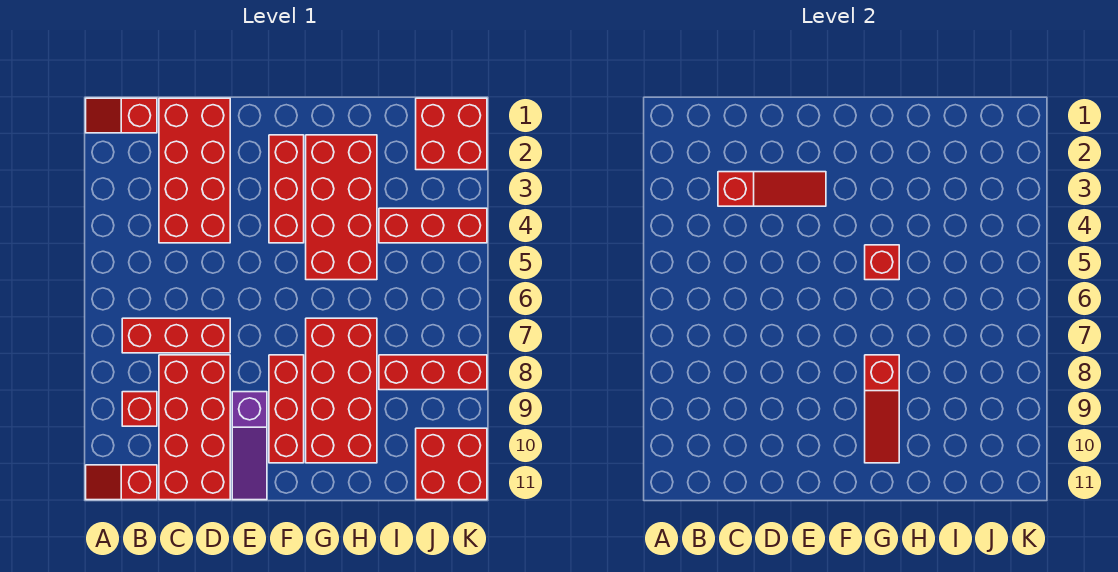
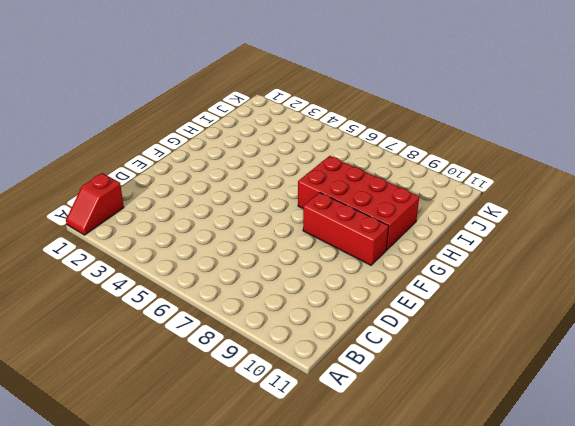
none -> red slope A11:B11 level 1 top B
none -> red brick B7:D7 level 1
none -> red brick B9 level 1

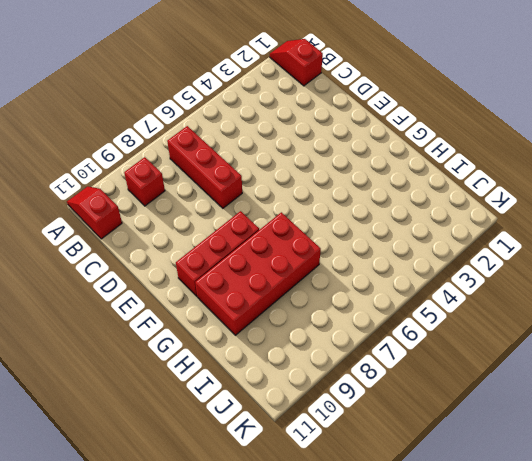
none -> red brick C1:D4 level 1
none -> red brick C8:D11 level 1
none -> purple slope E9:E11 level 1 top 9

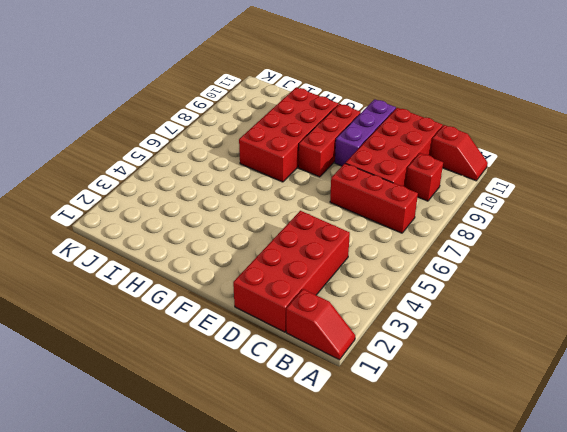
purple brick E9:E11 level 1 -> purple slope E9:E11 level 1 top 9
none -> red brick F2:F4 level 1
none -> red brick G2:H5 level 1
none -> red brick I4:K4 level 1

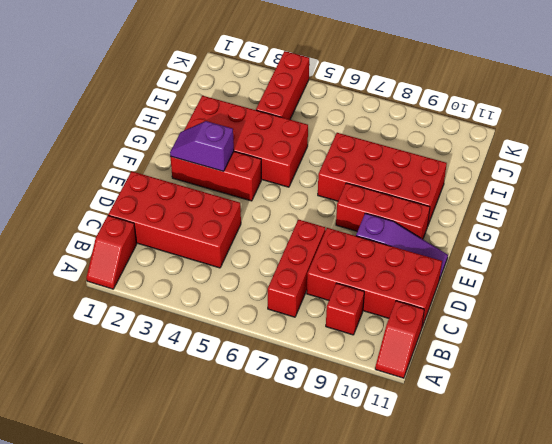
purple slope F2:F3 level 2 top 3 -> none
none -> red brick I8:K8 level 1
none -> red brick J1:K2 level 1
none -> red brick J10:K11 level 1

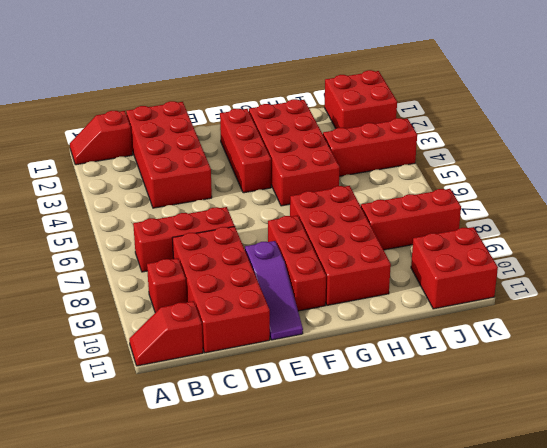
none -> red slope C3:E3 level 2 top C
none -> red brick G5 level 2
none -> red slope G8:G10 level 2 top 8

